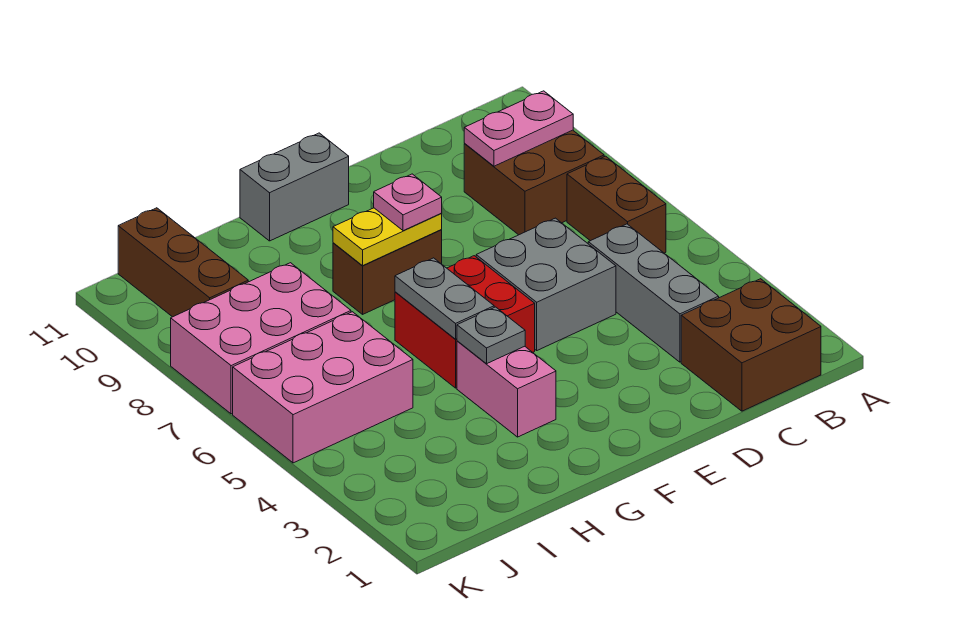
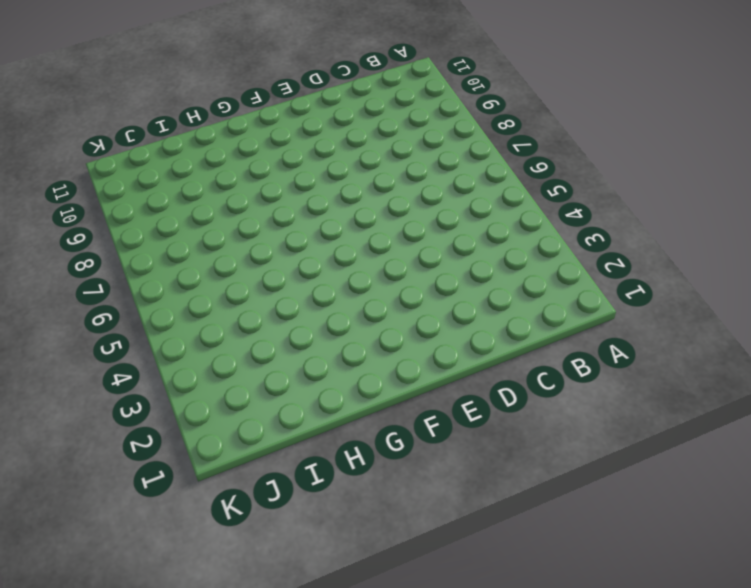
none -> brown brick B1:C2 level 1
none -> brown brick B6:B7 level 1
none -> brown brick B8:C9 level 1

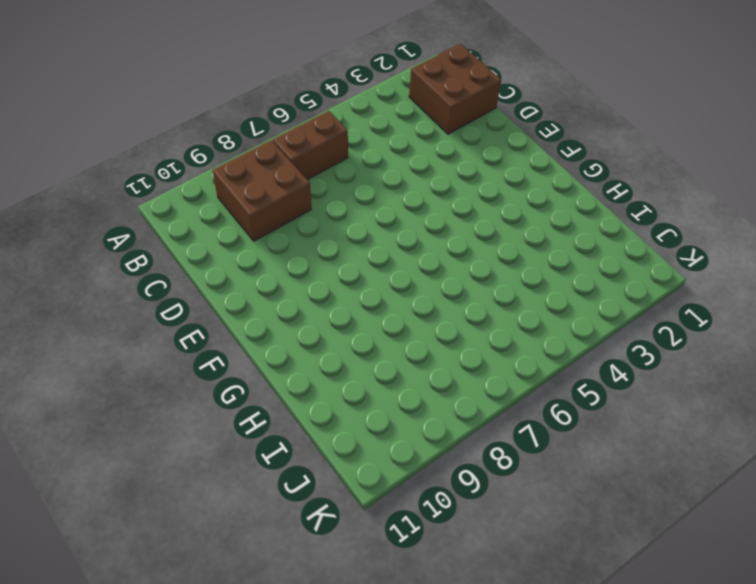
none -> grey brick C3:C5 level 1
none -> grey brick D5:E6 level 1
none -> red brick F5:G6 level 1

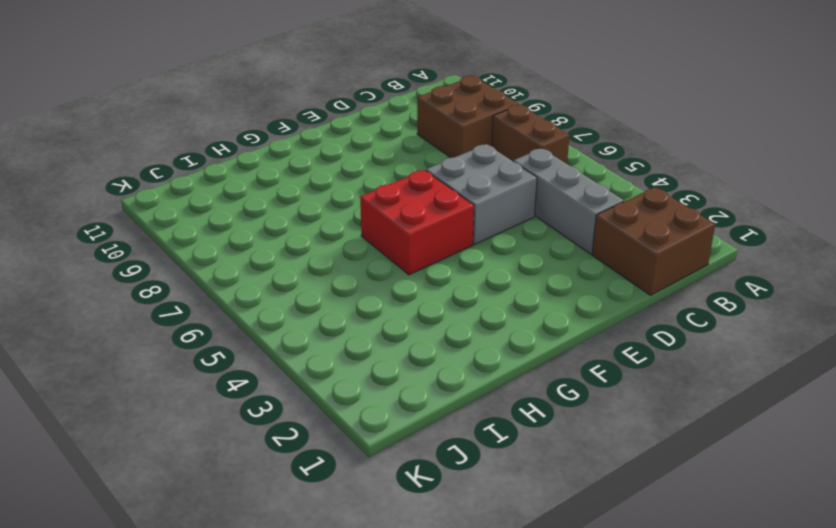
none -> brown brick F8:G8 level 1
none -> grey brick F11:G11 level 1
none -> pink brick G3:G4 level 1

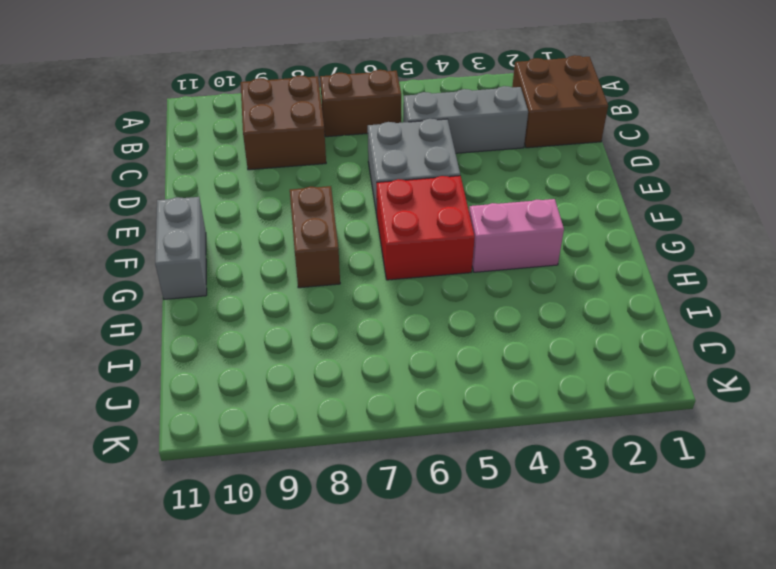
none -> pink brick I5:K6 level 1
none -> pink brick I7:K8 level 1
none -> brown brick J9:J11 level 1

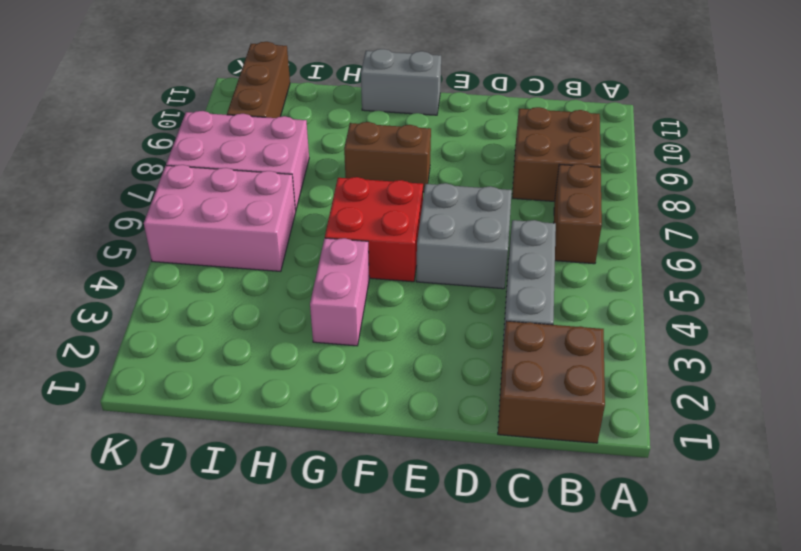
none -> pink plate B9:C9 level 2
none -> yellow plate F8:G8 level 2
none -> grey plate G4 level 2

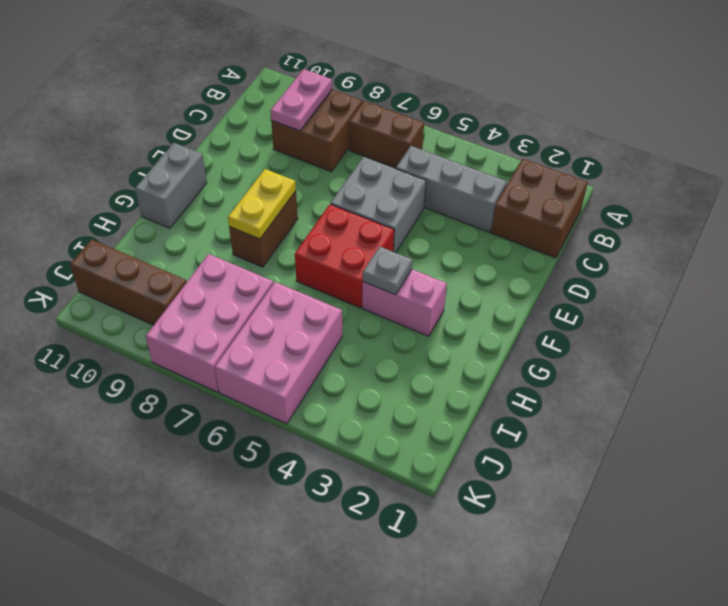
none -> grey plate G5:G6 level 2
none -> pink plate F8 level 3

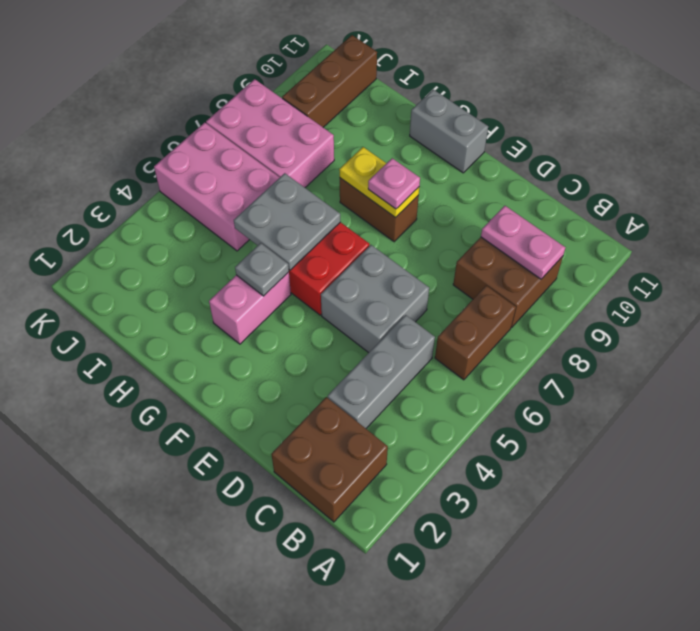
grey plate G5:H6 level 2 -> grey plate G5:G6 level 2

